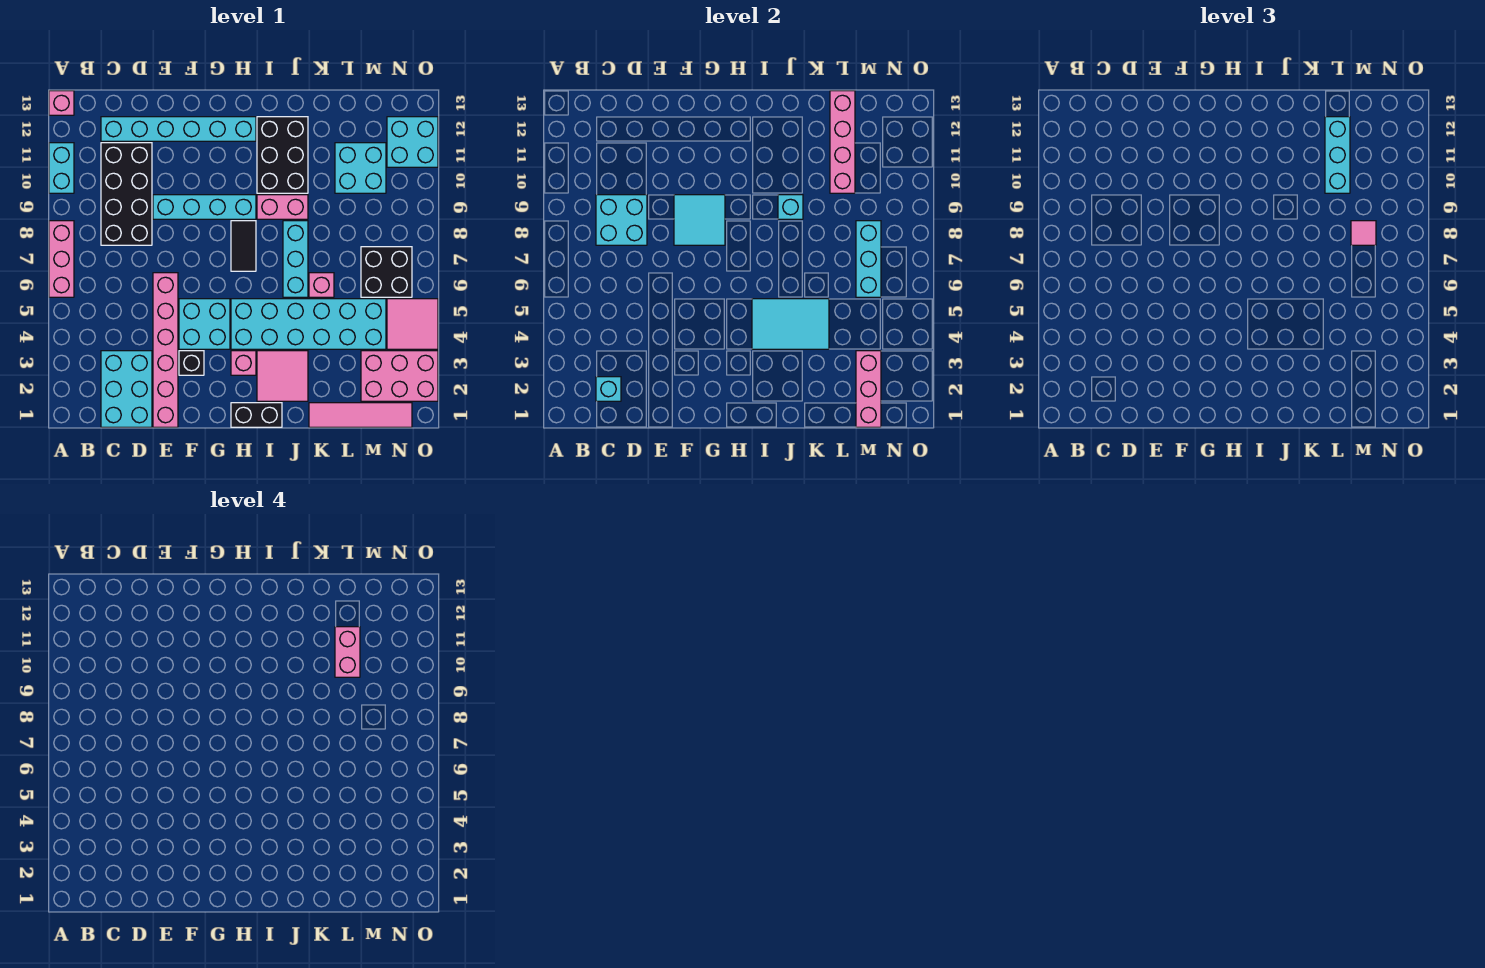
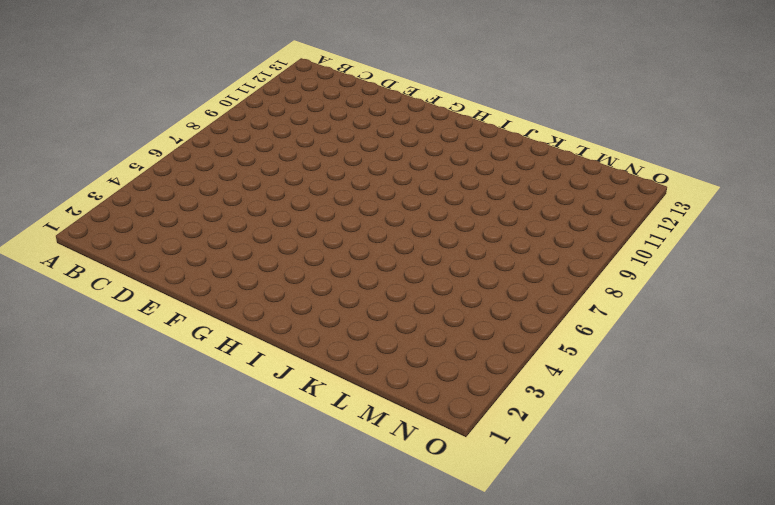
none -> pink brick A6:A8 level 1
none -> cyan brick A10:A11 level 1
none -> pink brick A13 level 1
none -> cyan brick C1:D3 level 1

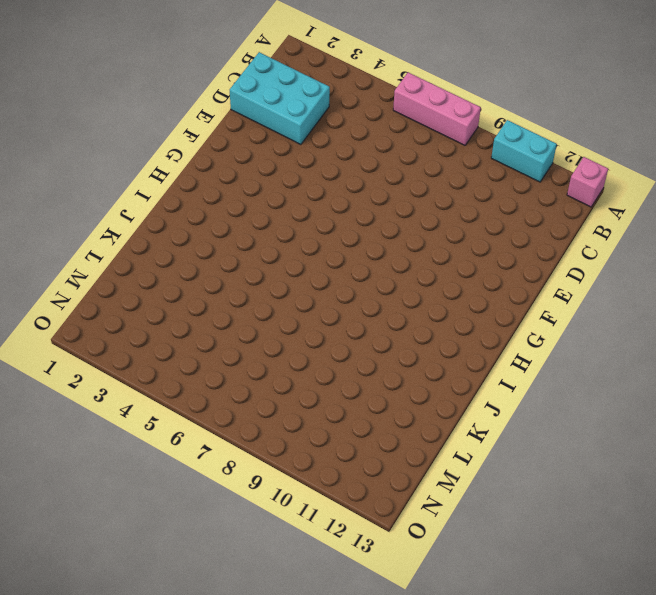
none -> black brick C8:D11 level 1
none -> cyan brick C12:H12 level 1
none -> pink brick E1:E6 level 1
none -> cyan brick E9:H9 level 1

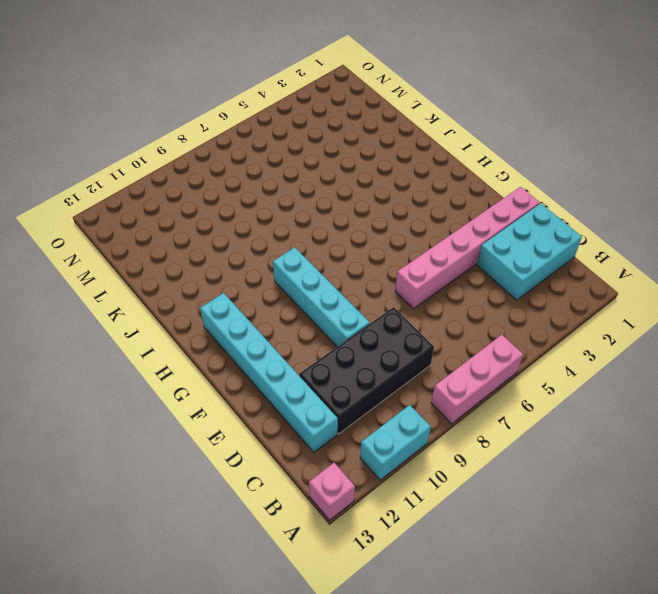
none -> black brick F3 level 1
none -> cyan brick F4:G5 level 1
none -> black brick H1:I1 level 1
none -> pink brick H3 level 1

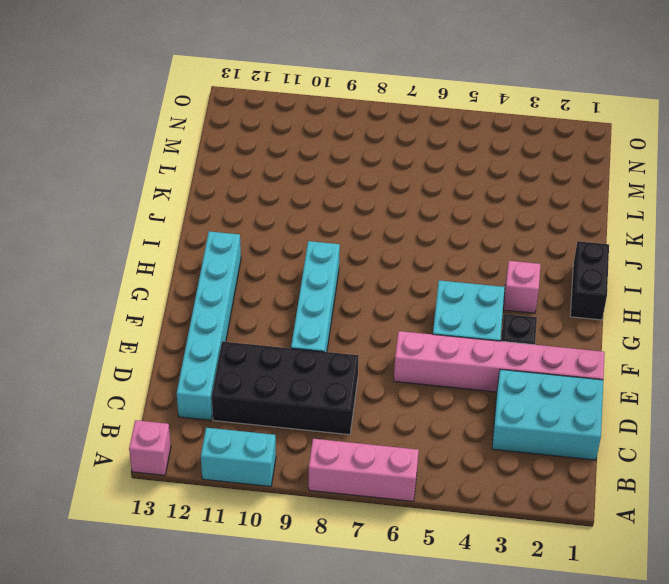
none -> cyan brick H4:M5 level 1
none -> black tile H7:H8 level 1
none -> pink tile I2:J3 level 1
none -> pink brick I9:J9 level 1

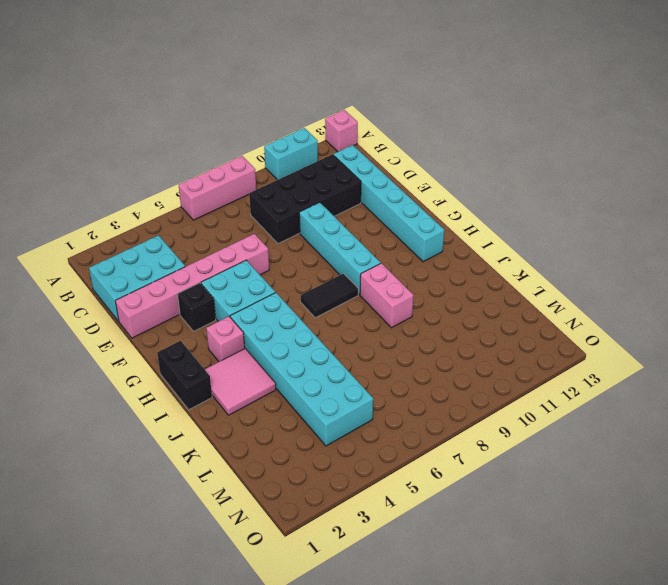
none -> black brick I10:J12 level 1
none -> cyan brick J6:J8 level 1
none -> pink tile K1:N1 level 1
none -> pink brick K6 level 1

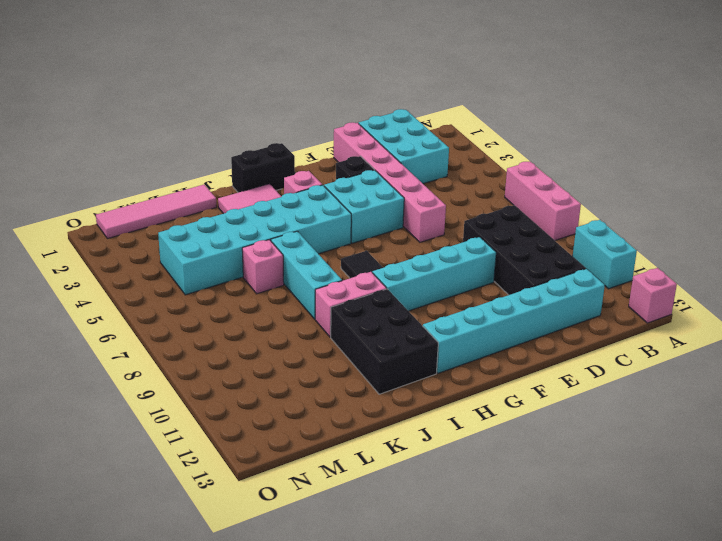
none -> cyan brick L10:M11 level 1
none -> pink brick M2:O3 level 1
none -> black brick M6:N7 level 1
none -> pink tile N4:O5 level 1

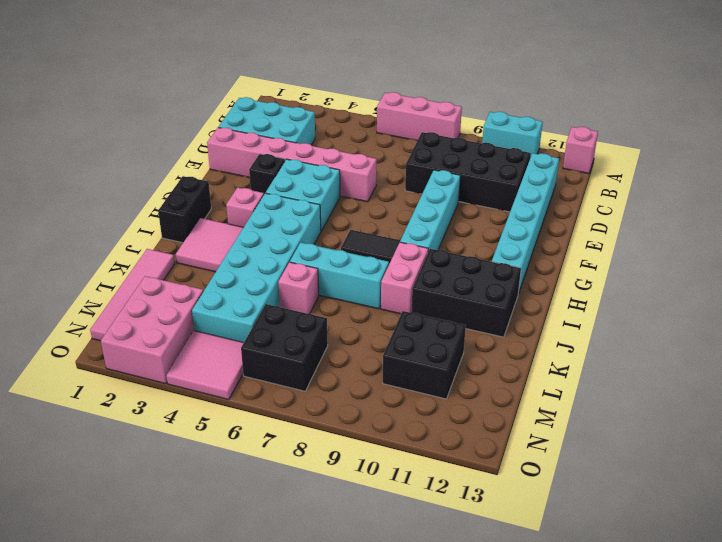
black brick L10:M11 level 1 -> cyan brick L10:M11 level 1
none -> cyan brick N11:O12 level 1
none -> cyan brick C2 level 2
none -> cyan brick C8:D9 level 2
none -> cyan tile F8:G9 level 2

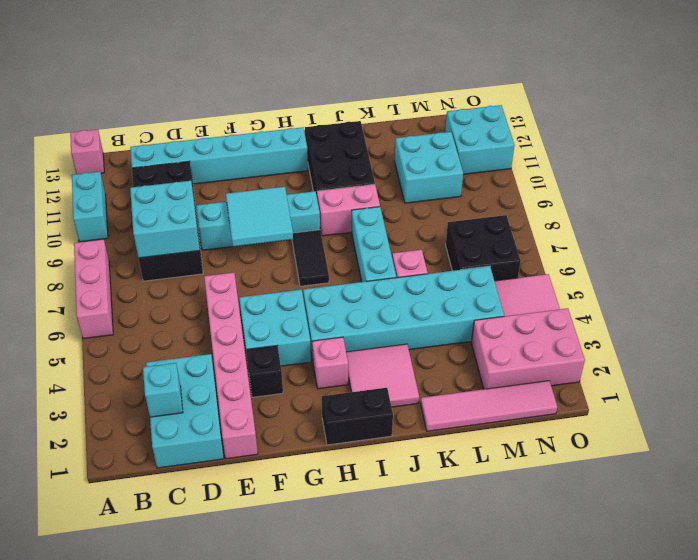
none -> cyan tile I4:K5 level 2
none -> cyan brick J9 level 2
none -> pink brick L10:L13 level 2
none -> pink brick M1:M3 level 2

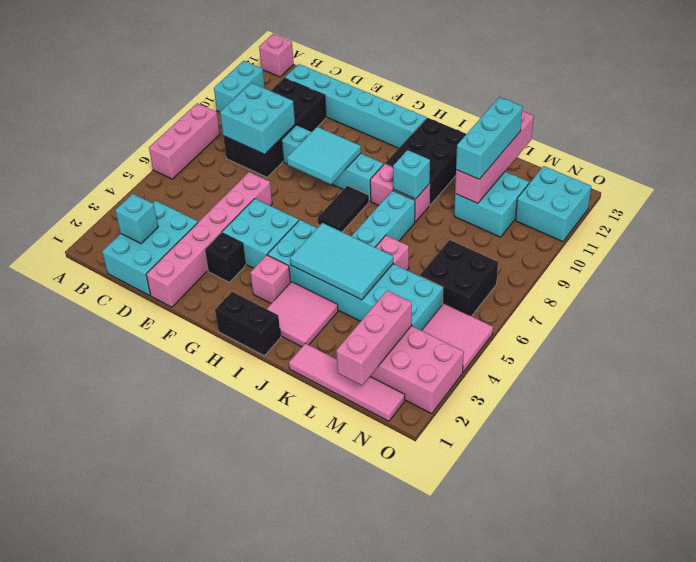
none -> cyan brick M6:M8 level 2
none -> pink tile M8 level 3
none -> pink brick L10:L11 level 4

